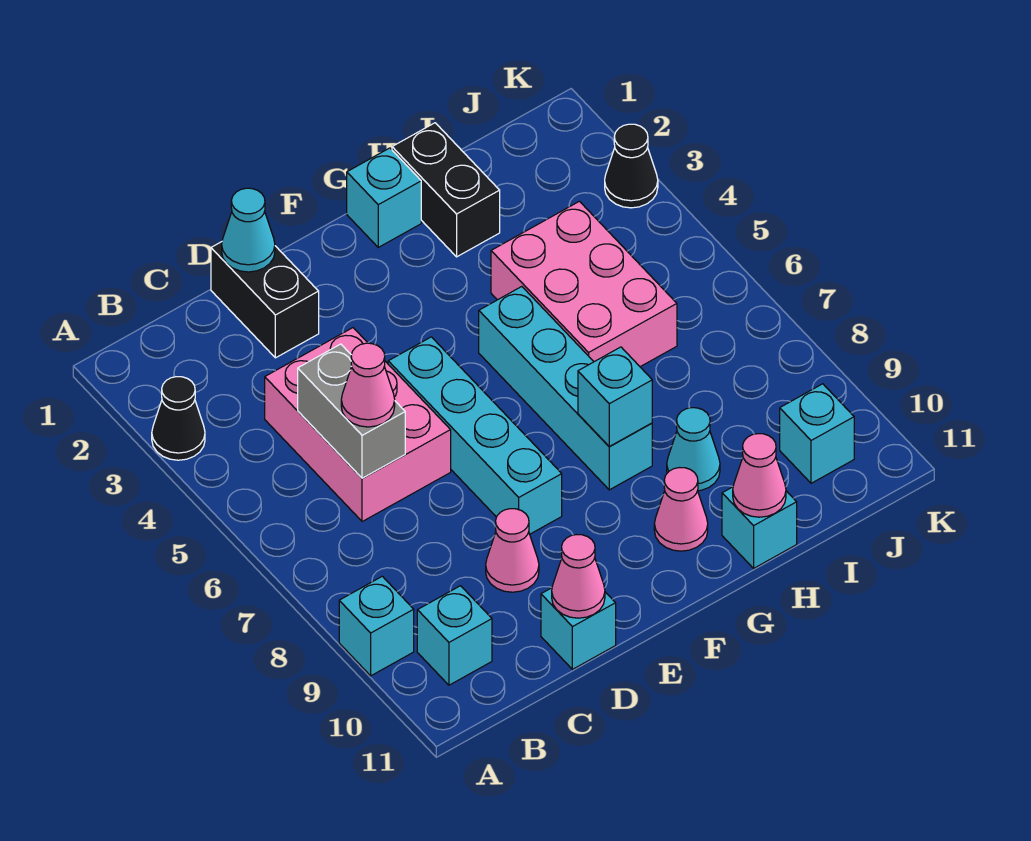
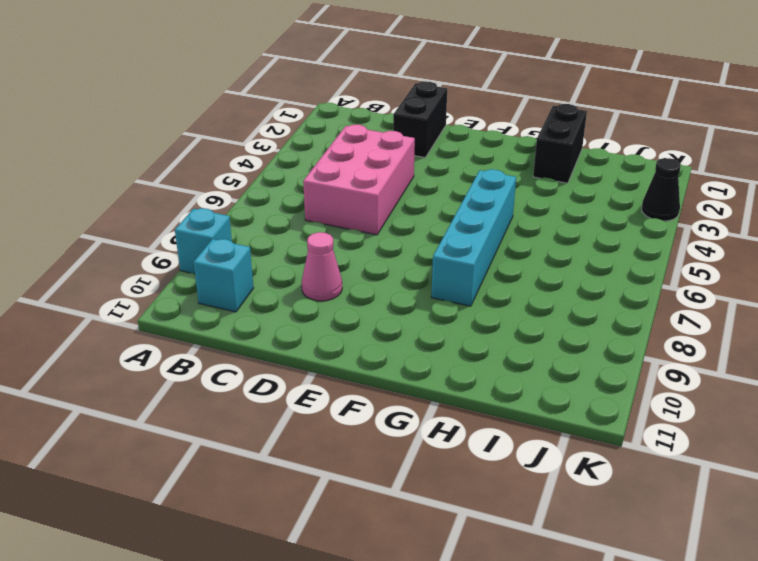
none -> black cone A3 level 1
none -> cyan brick D11 level 1
none -> cyan brick E5:E8 level 1

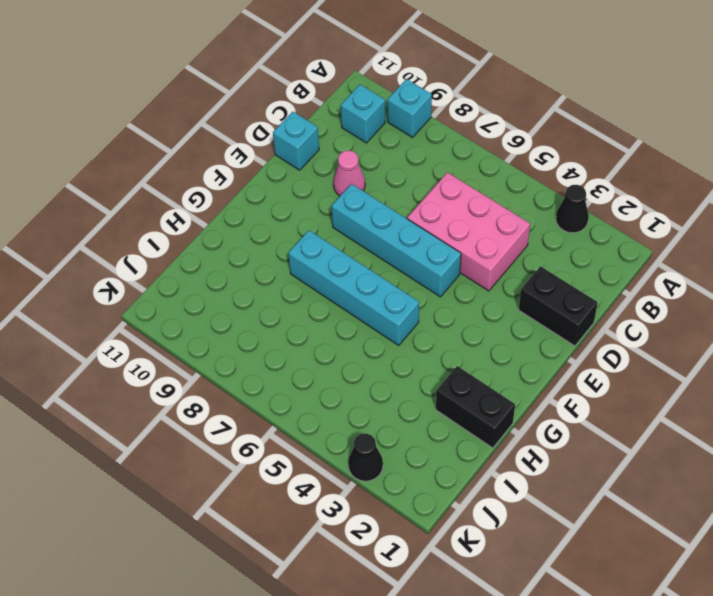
none -> cyan brick G1 level 1
none -> pink cone G10 level 1
none -> pink brick H4:I6 level 1

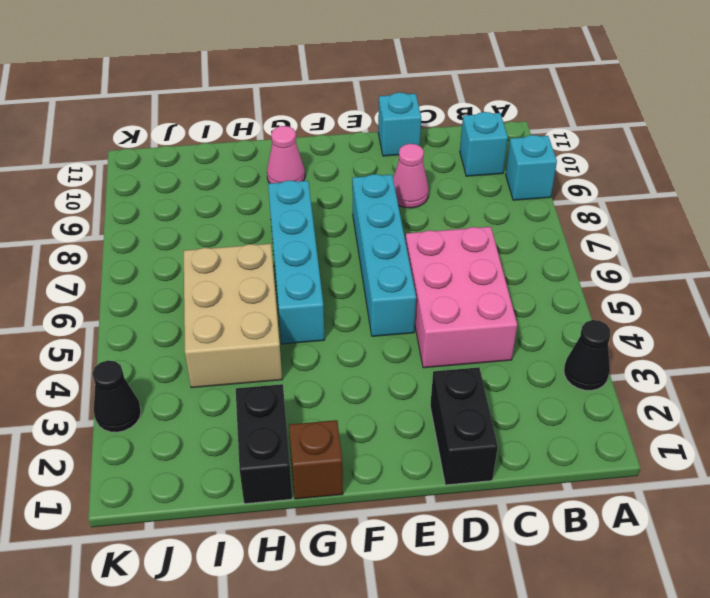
brown brick G1 level 1 -> cyan brick G1 level 1
tan brick H4:I6 level 1 -> pink brick H4:I6 level 1
none -> cyan cone H9 level 1
none -> cyan brick H11 level 1
none -> cyan brick J10 level 1

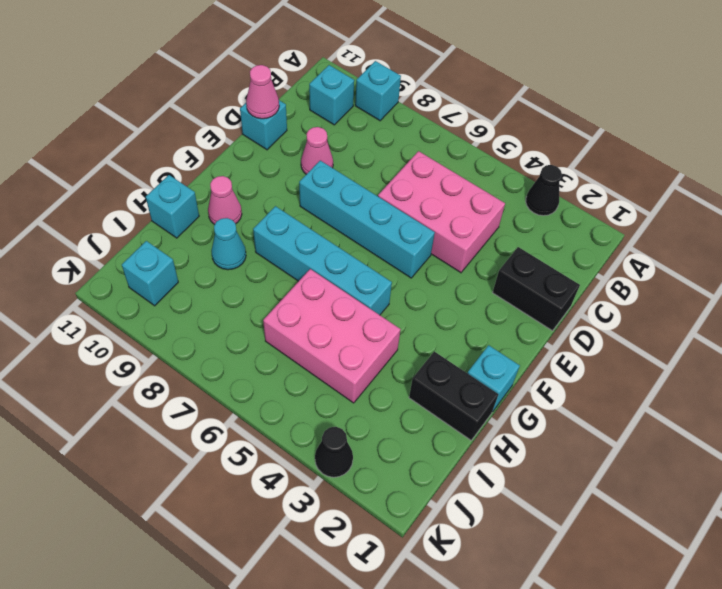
none -> grey brick C5:C6 level 2
none -> cyan cone D1 level 2
none -> cyan brick G8 level 2

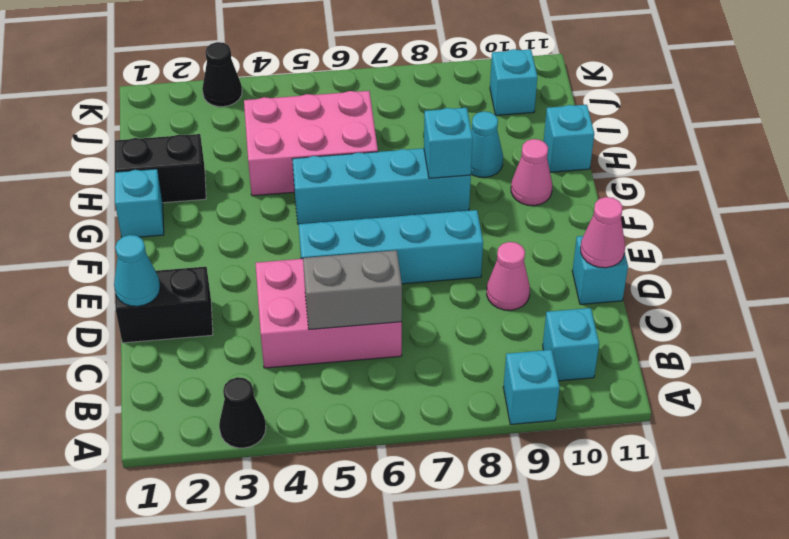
none -> pink cone H11 level 2
none -> pink cone C6 level 3

